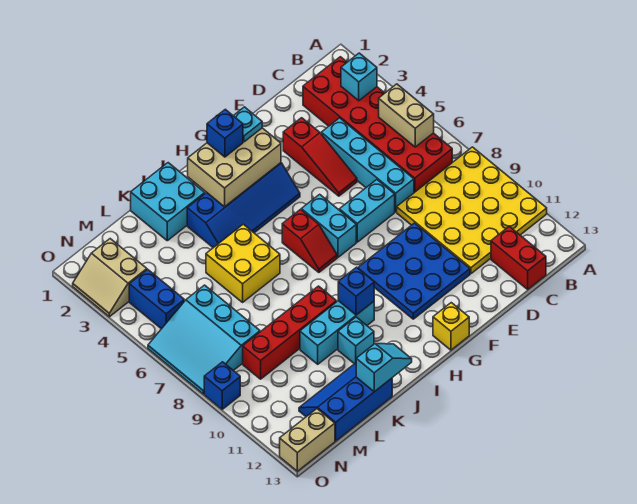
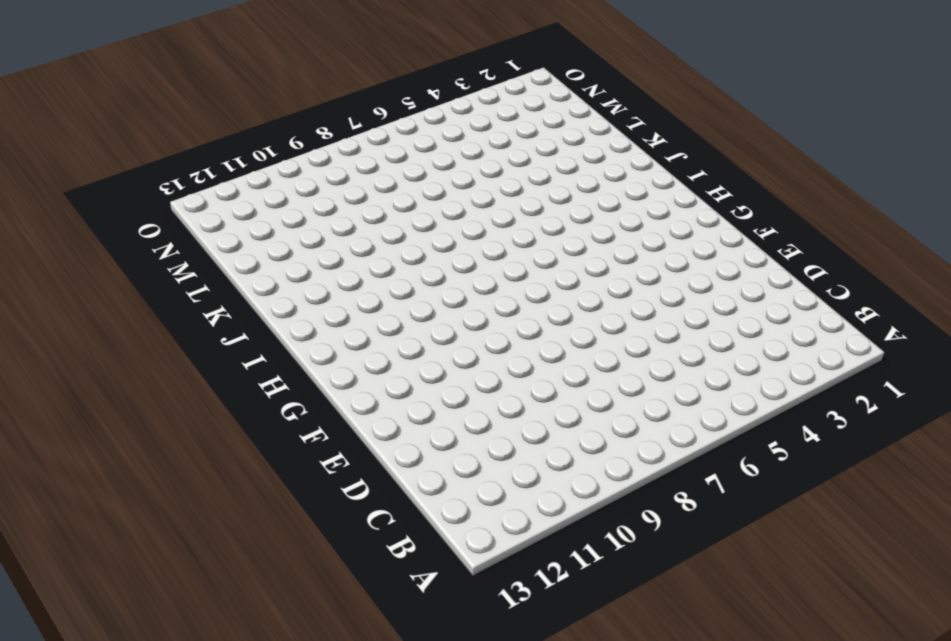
none -> yellow plate A8:D11 level 1
none -> red brick B2:C7 level 1
none -> red brick C12:C13 level 1

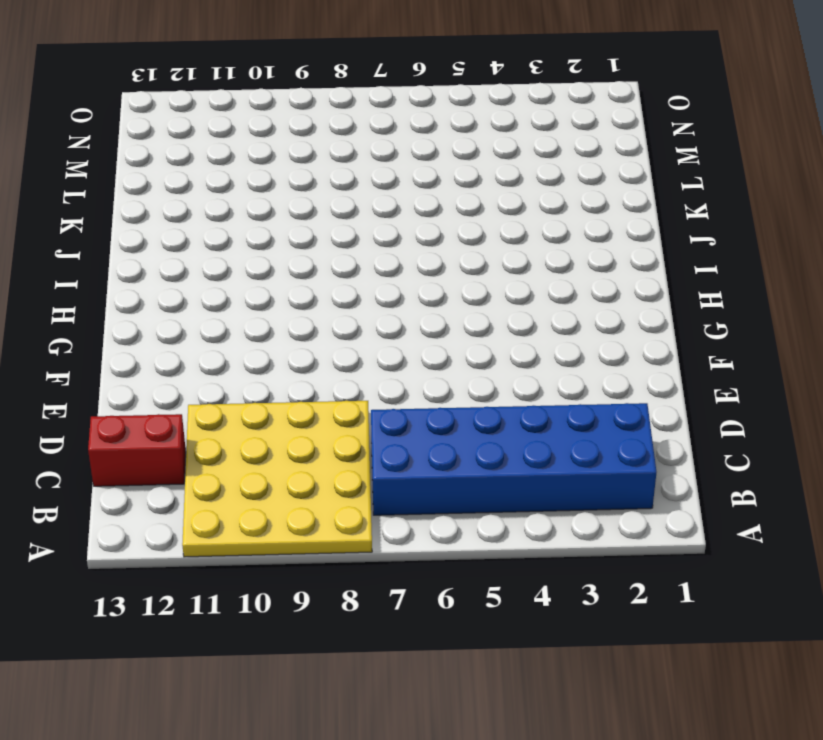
blue brick B2:C7 level 1 -> red brick B2:C7 level 1
none -> cyan brick D4:D7 level 1
none -> red slope E3:E5 level 1 top 3
none -> cyan brick E7:F7 level 1

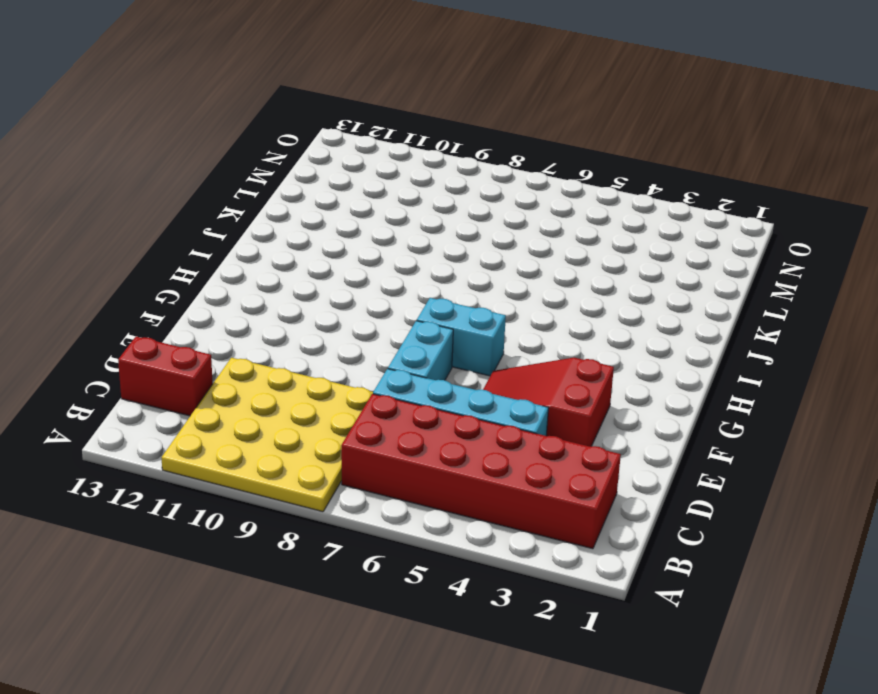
red slope E3:F5 level 1 top 3 -> red slope E3:E5 level 1 top 3
none -> blue plate E9:G11 level 1
none -> blue slope G3:J4 level 1 top 3
none -> yellow brick G13 level 1

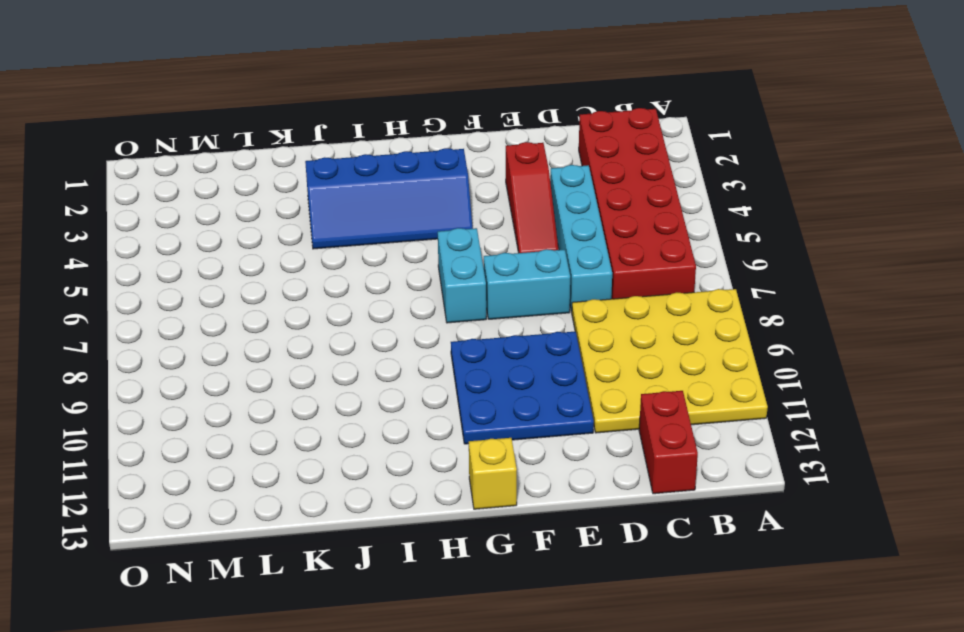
none -> red slope H6:H7 level 1 top 6
none -> cyan brick I10:K10 level 1
none -> cyan brick J1:K2 level 1

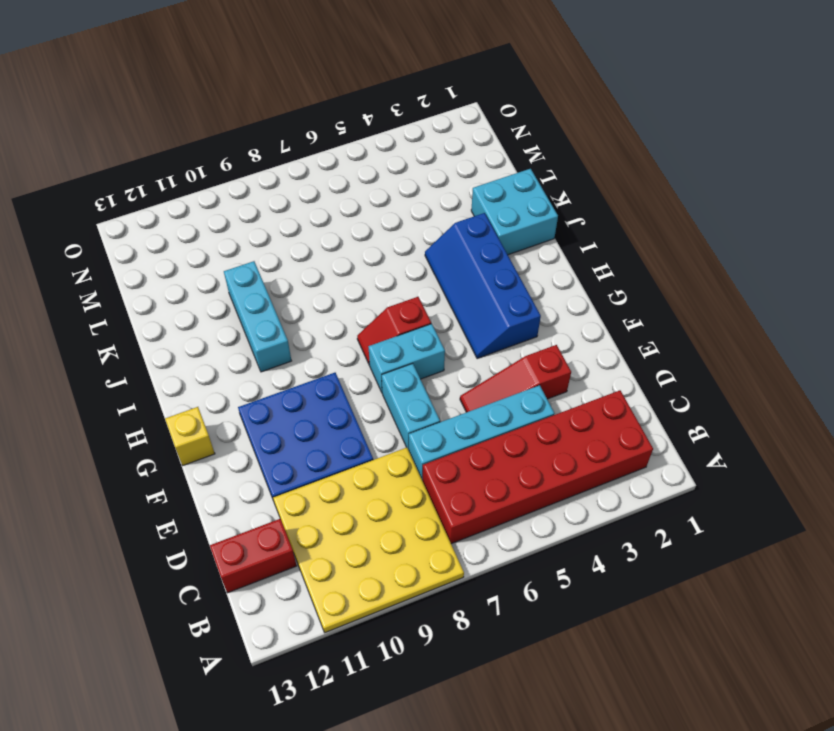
none -> yellow brick J5:K6 level 1
none -> red brick J9:M9 level 1
none -> cyan brick J11 level 1

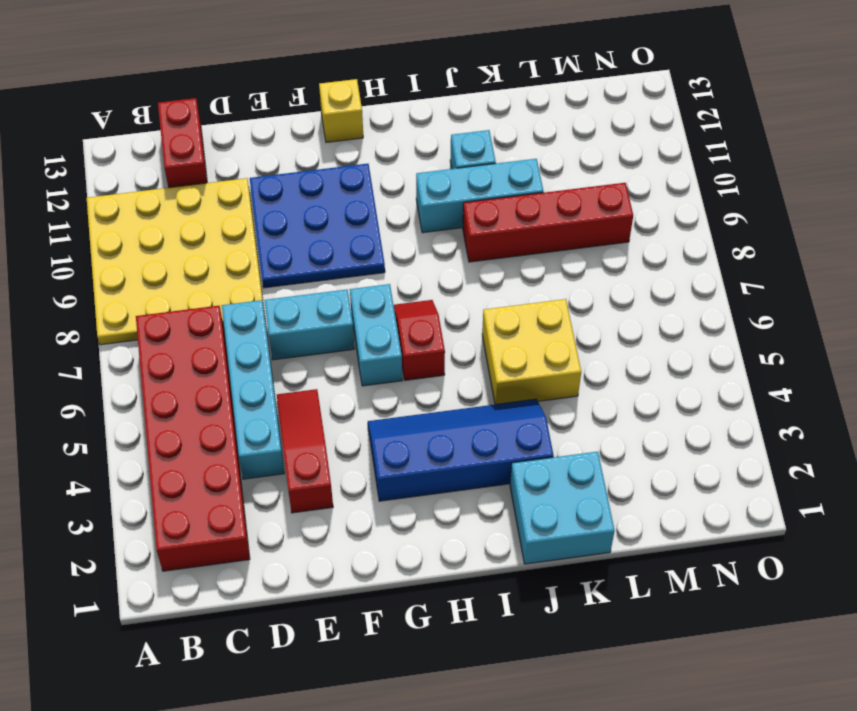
none -> blue slope K12:M13 level 1 top 13
none -> cyan slope M6:O8 level 1 top M
none -> tan slope N2:O3 level 1 top N

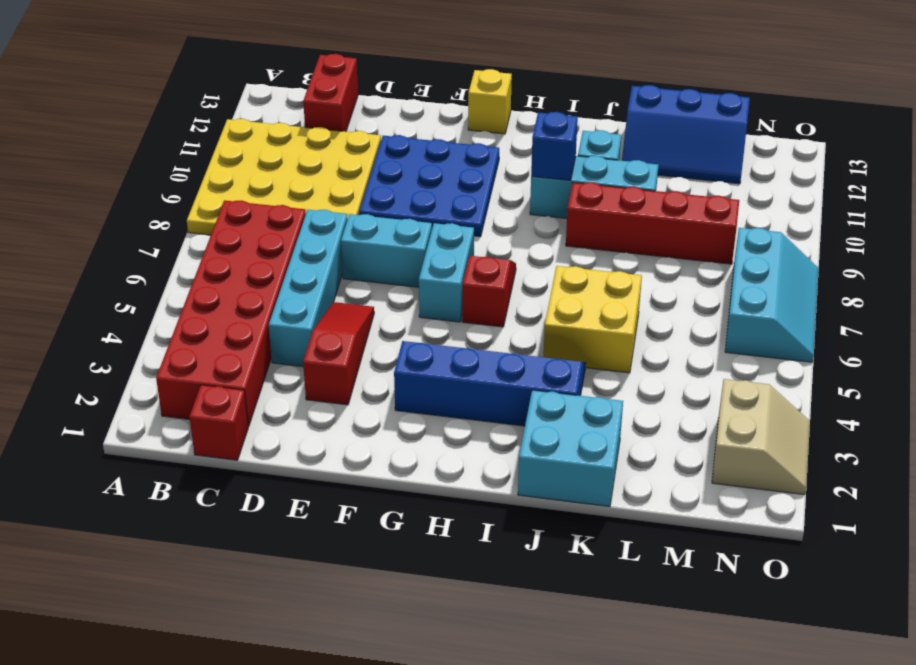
red brick C1 level 1 -> none
cyan slope N6:O8 level 1 top N -> cyan slope M6:O8 level 1 top M
none -> blue brick N4:N5 level 1
none -> tan brick N13:O13 level 1
none -> blue brick O9 level 1

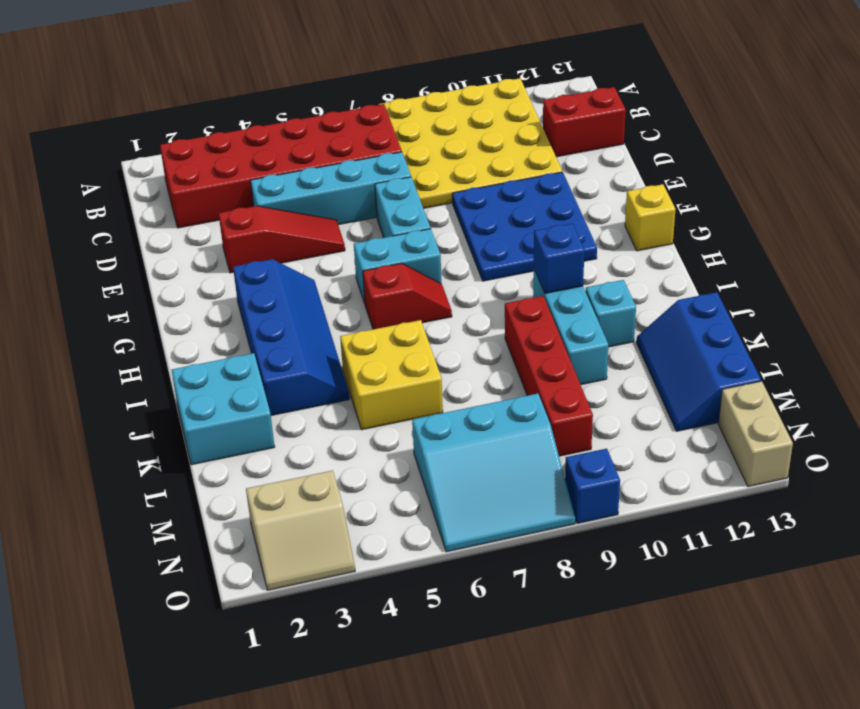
none -> blue brick N4:N5 level 1
none -> cyan brick B3 level 2
none -> tan brick B5:B6 level 2

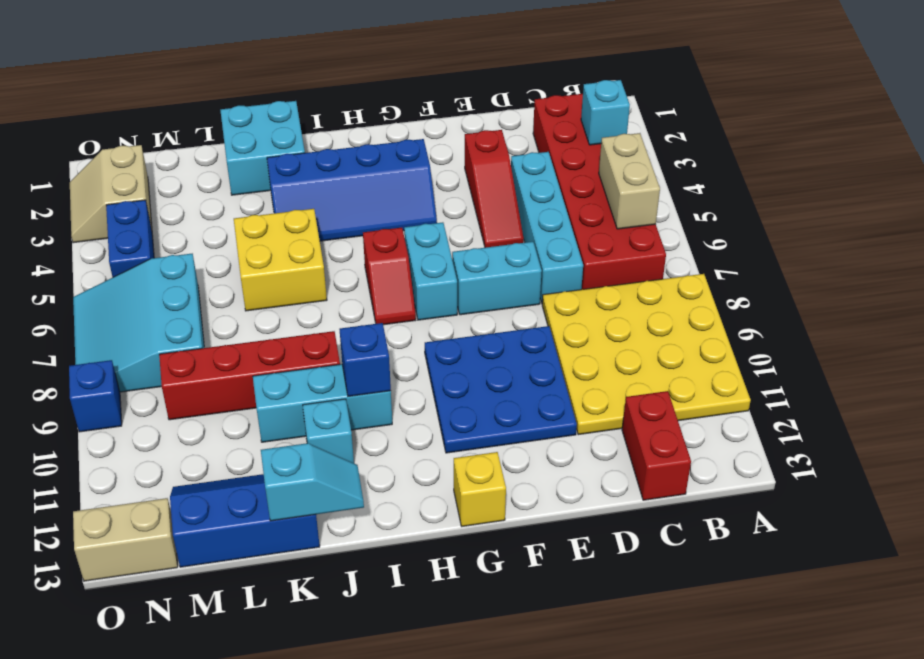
none -> tan brick G2:I3 level 2
none -> cyan plate G2 level 3
none -> blue brick H2 level 3

